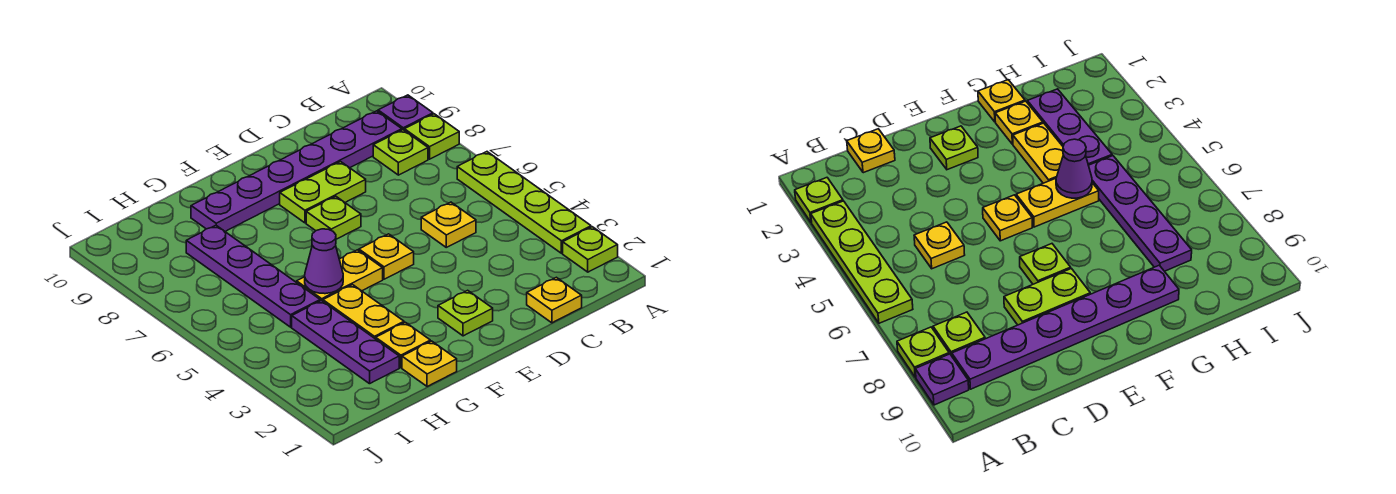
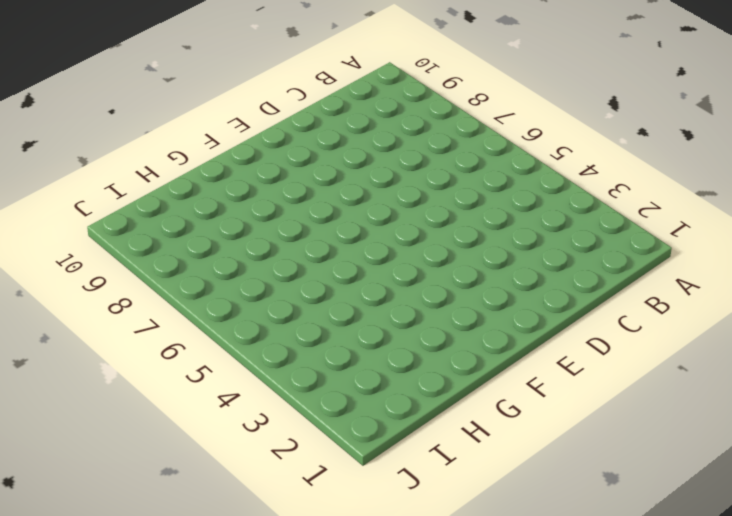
none -> lime plate A2 level 1
none -> lime plate A3:A6 level 1
none -> lime plate A8 level 1

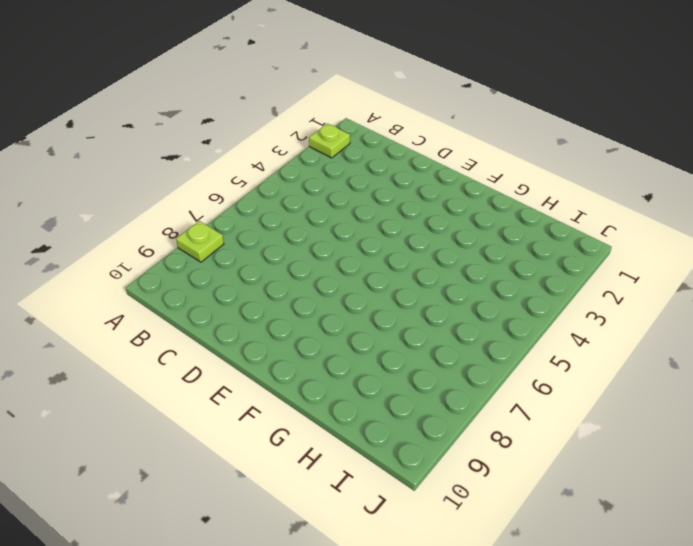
none -> lime plate A3:A6 level 1
none -> purple plate A9 level 1
none -> lime plate B8 level 1

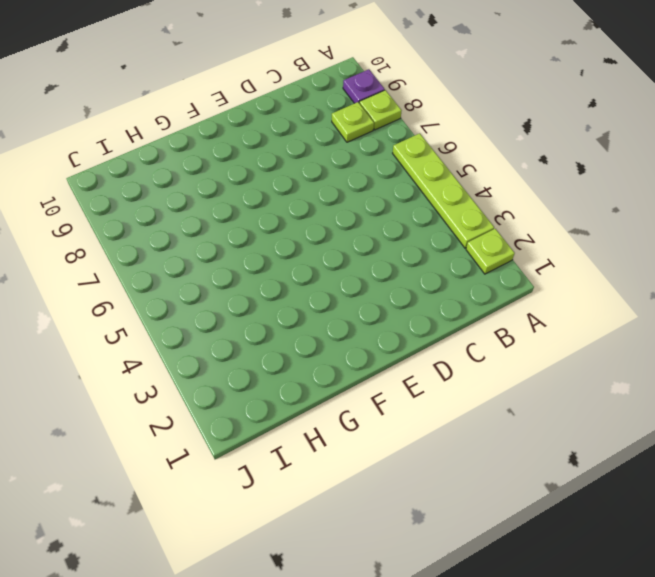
none -> purple plate B9:G9 level 1
none -> yellow plate C1 level 1
none -> yellow plate C5 level 1

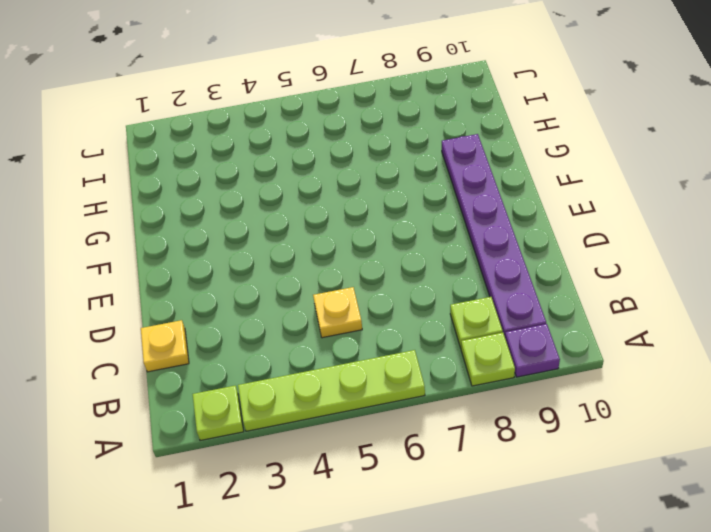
none -> lime plate D8:E8 level 1
none -> lime plate E2 level 1
none -> yellow plate E5 level 1

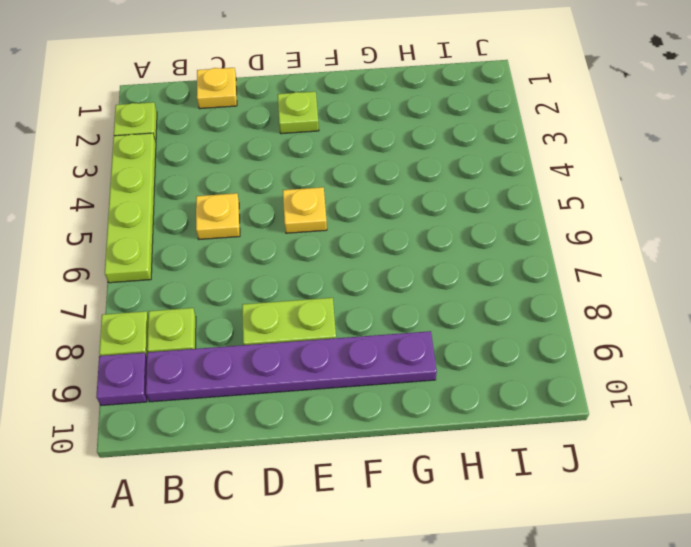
none -> lime plate E7 level 1
none -> yellow plate F5:G5 level 1
none -> yellow plate G1 level 1

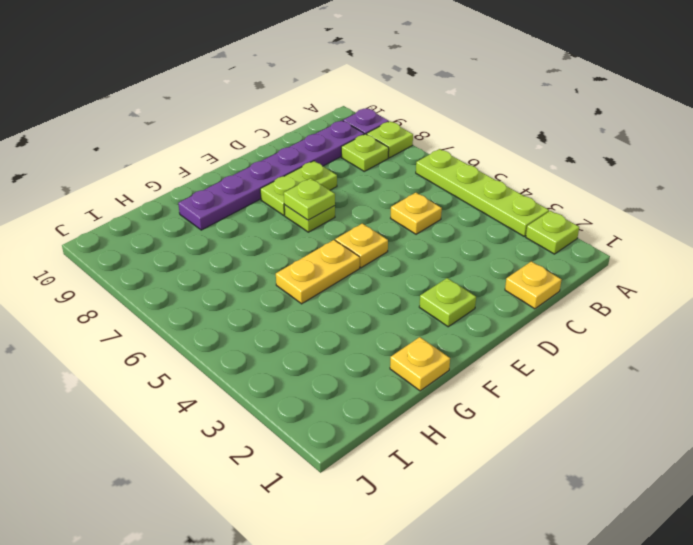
lime plate E7 level 2 -> none
none -> yellow plate G2 level 1
none -> yellow plate G3:G4 level 1
none -> purple plate H2:H4 level 1

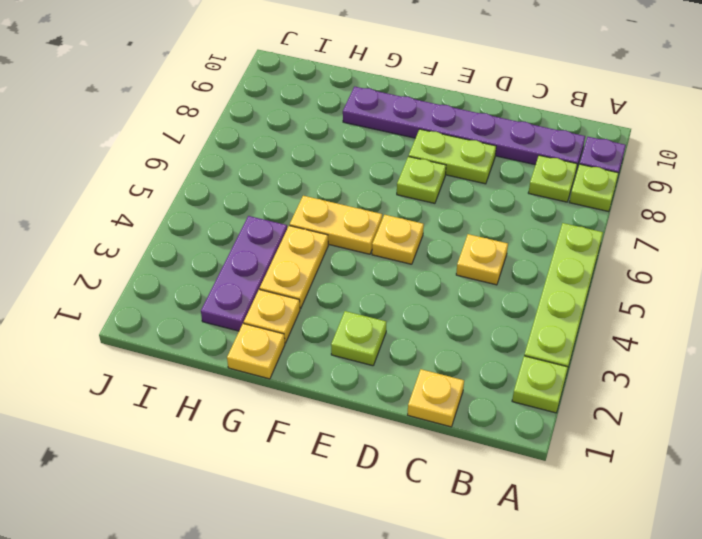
none -> purple plate H5:H8 level 1
none -> purple cone G5 level 2

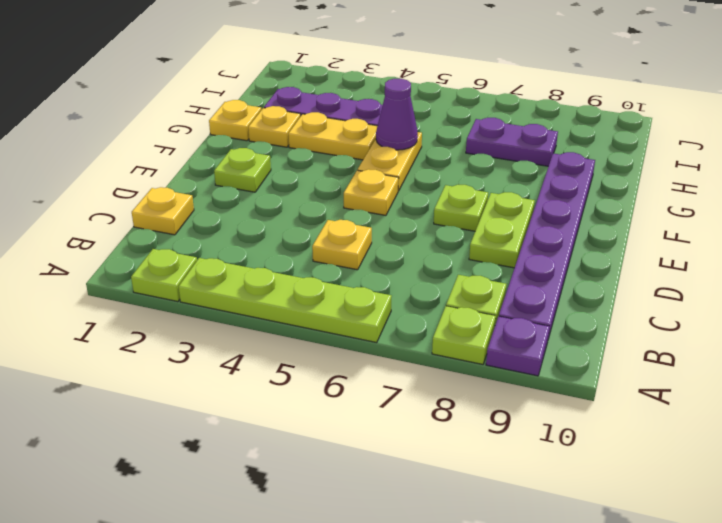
purple plate H7:H8 level 1 -> purple plate H5:H8 level 1

